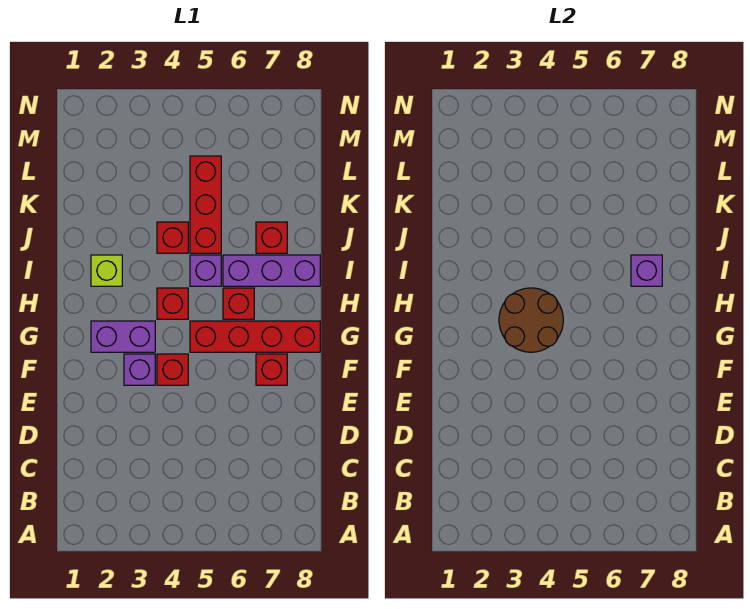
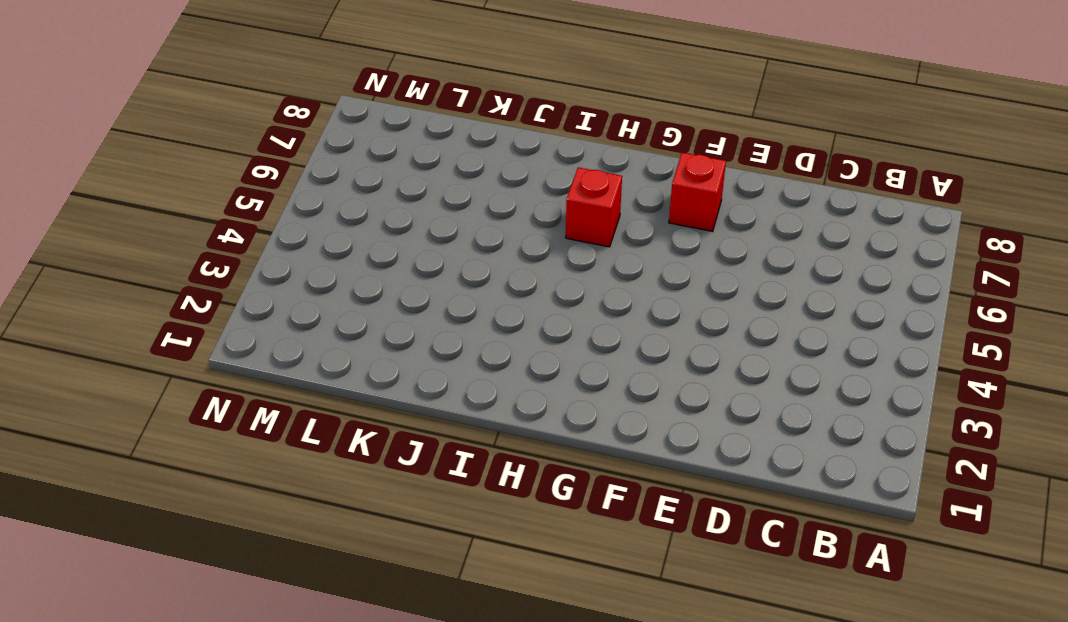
none -> purple brick F3 level 1
none -> red brick F4 level 1
none -> purple brick G2:G3 level 1

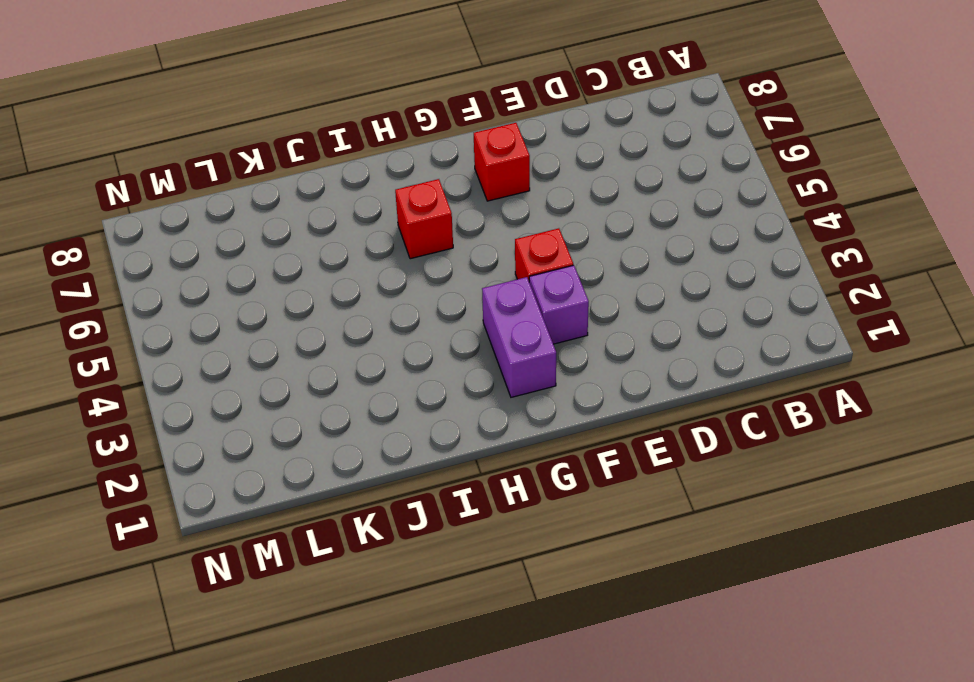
none -> red brick G5:G8 level 1
none -> red brick H4 level 1
none -> lime brick I2 level 1

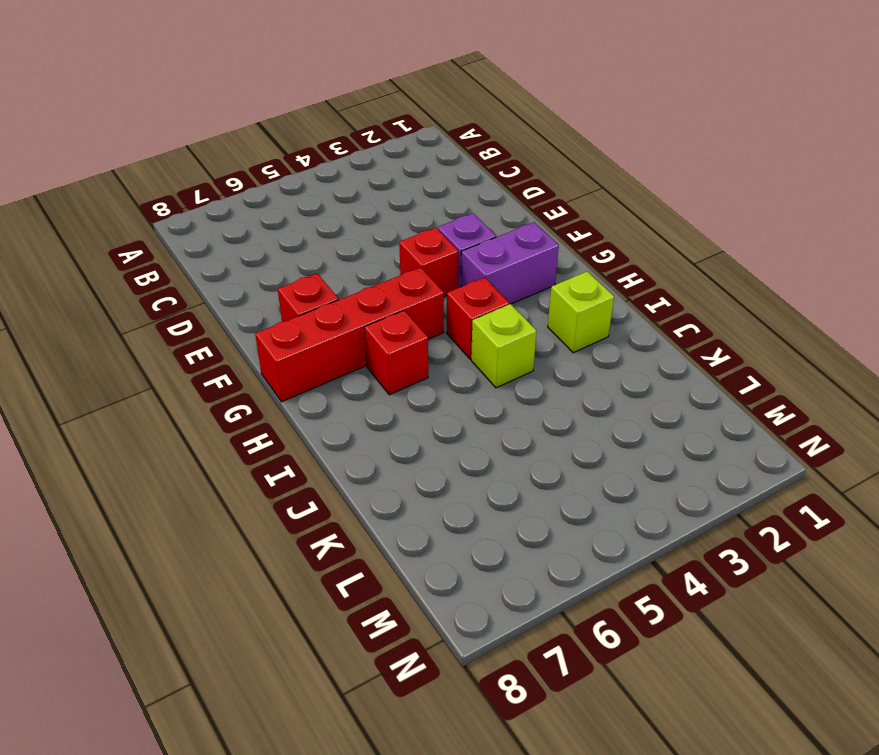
lime brick I4 level 1 -> none
none -> purple brick I5 level 1
none -> purple brick I6:I8 level 1
none -> red brick J4 level 1

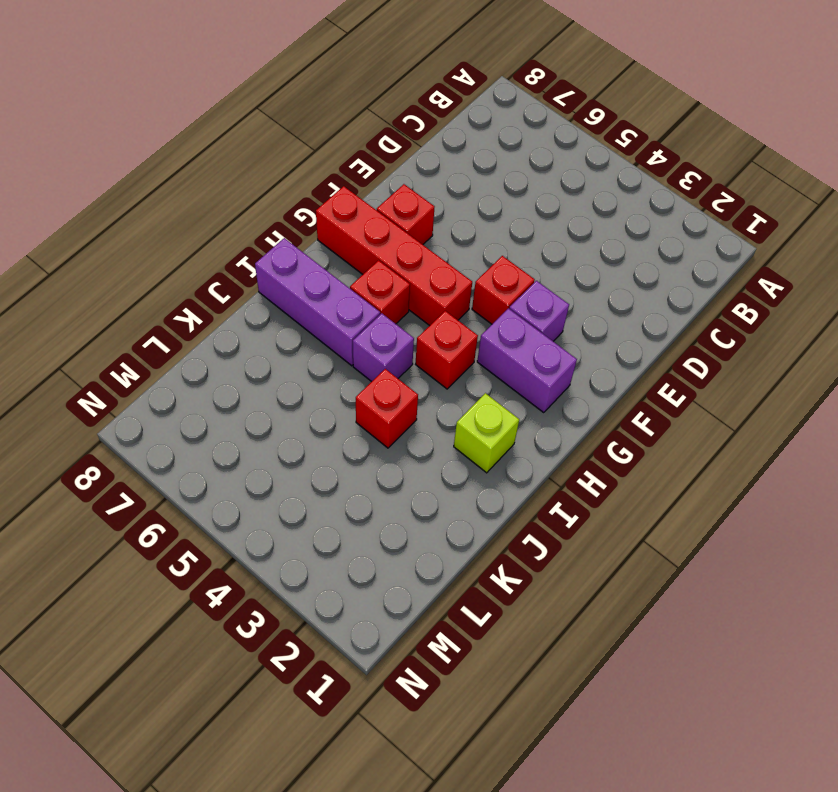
none -> red brick J5:L5 level 1
none -> red brick J7 level 1
none -> brown round brick G3:H4 level 2

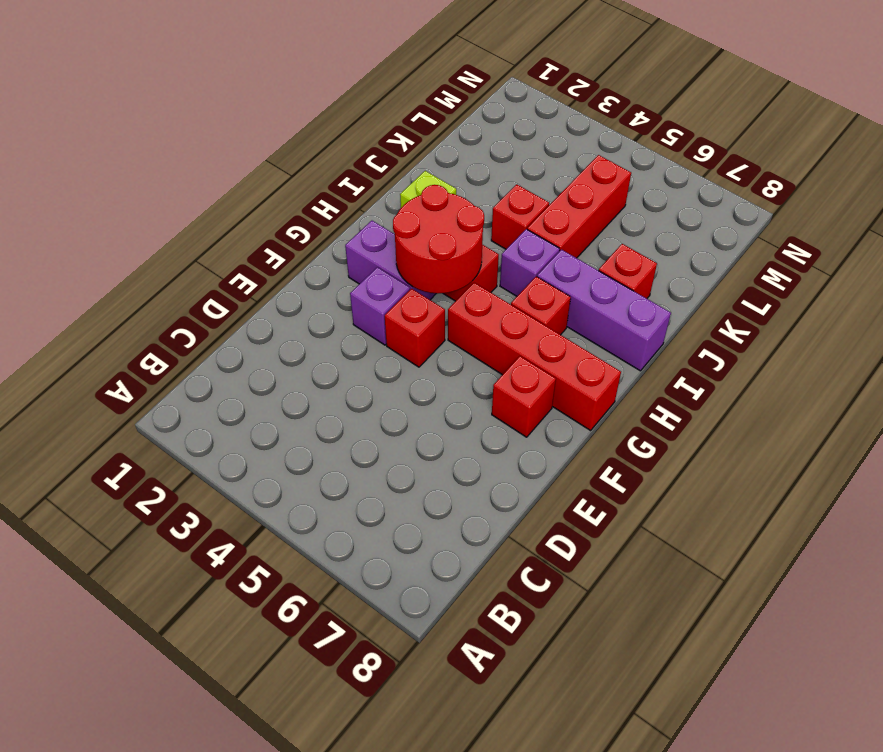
red round brick G3:H4 level 2 -> brown round brick G3:H4 level 2
none -> purple brick I7 level 2

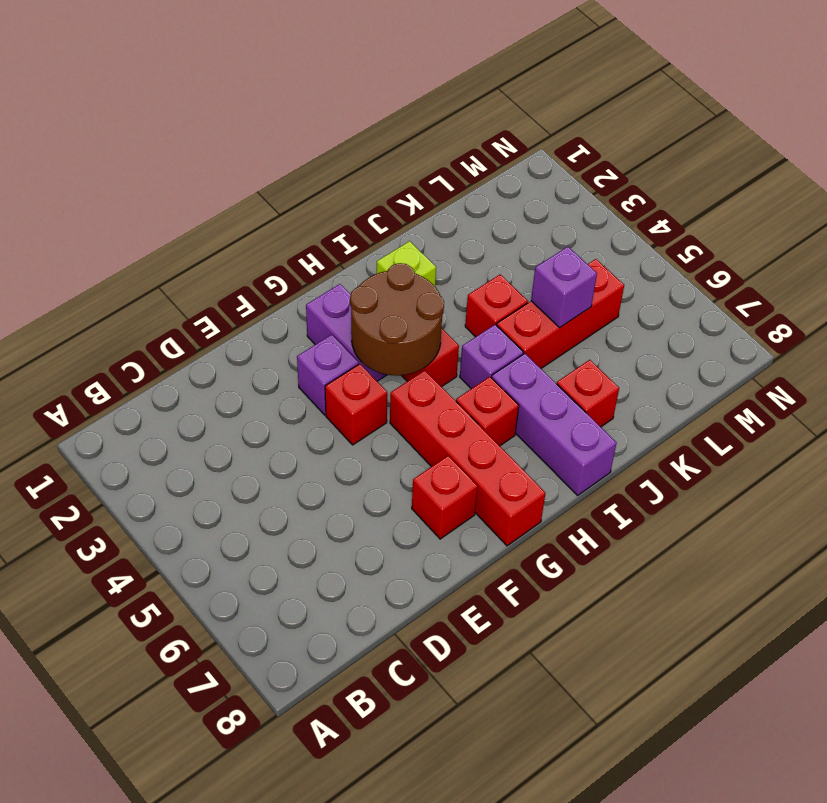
purple brick K5 level 2 -> purple brick I7 level 2

